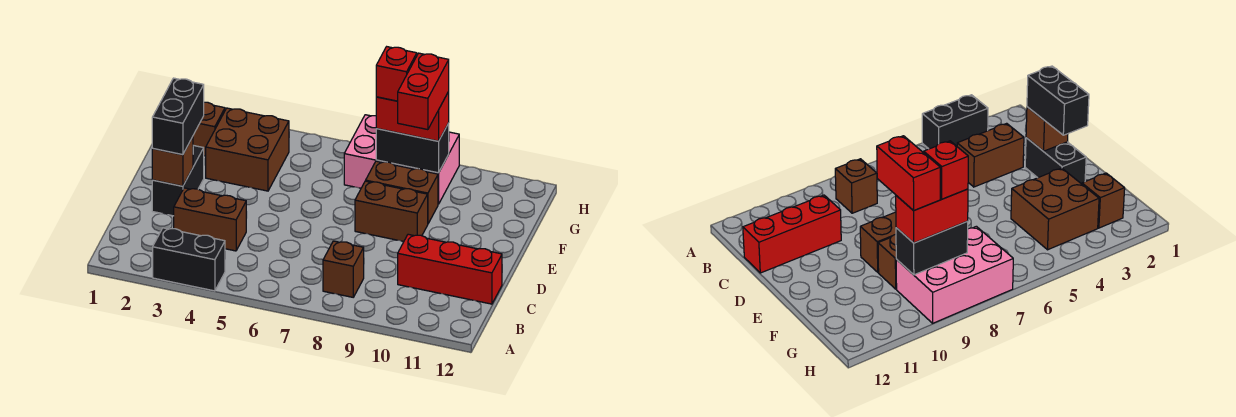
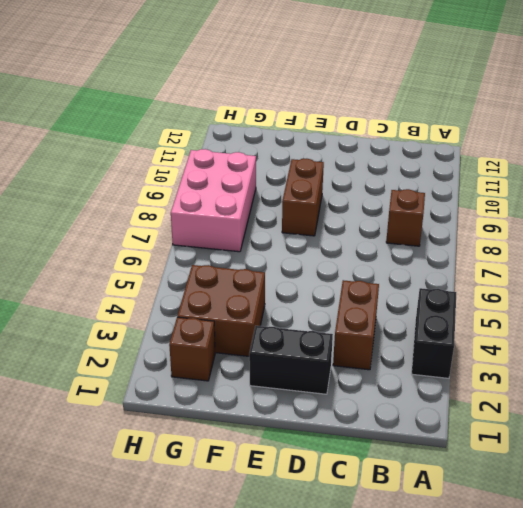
none -> red brick C10:C12 level 1
none -> brown brick F8:F9 level 1
none -> brown brick D2 level 2

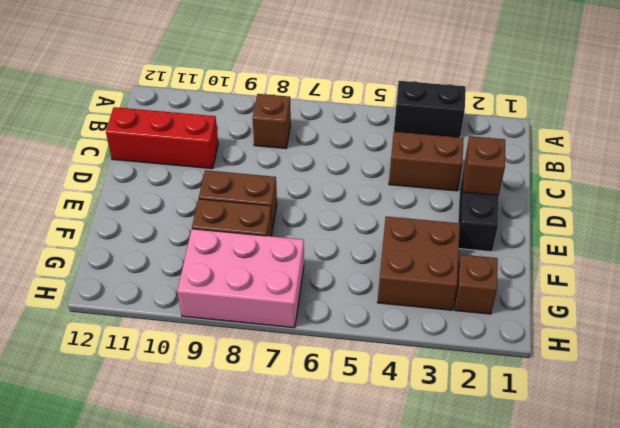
none -> black brick G8:G9 level 2
none -> black brick D2:E2 level 3
none -> red brick G8:G9 level 3

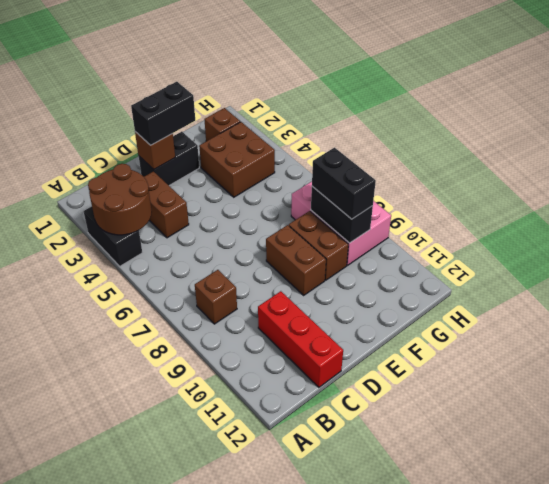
brown round brick A3:B4 level 2 -> none
black brick G8:G9 level 3 -> red brick G8:G9 level 3
none -> red brick F9:G9 level 4
none -> red brick G8 level 4

